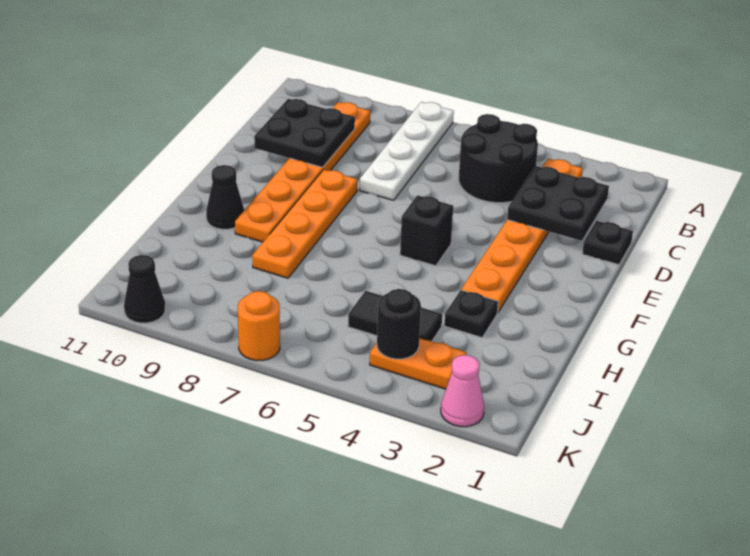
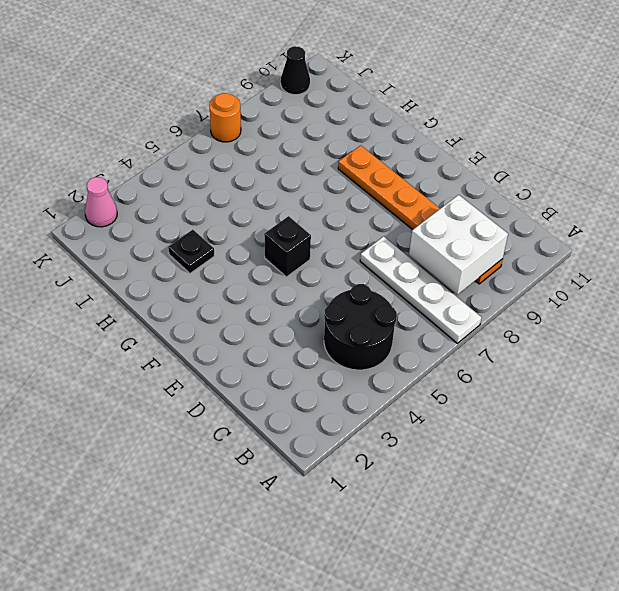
white brick B8:C9 level 2 -> black plate C9:D10 level 2
none -> orange plate B3:G3 level 1
none -> black plate D1 level 1
none -> orange plate E8:H8 level 1

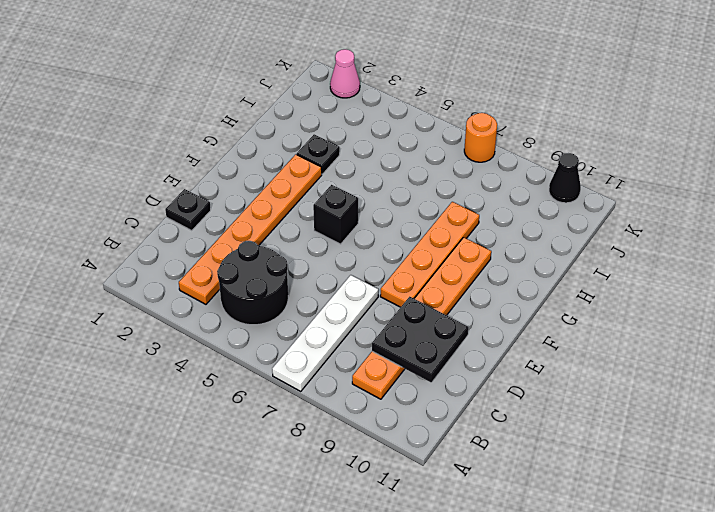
none -> black cone G10 level 1
none -> black tile I4:I5 level 1
none -> orange plate J3:J4 level 1

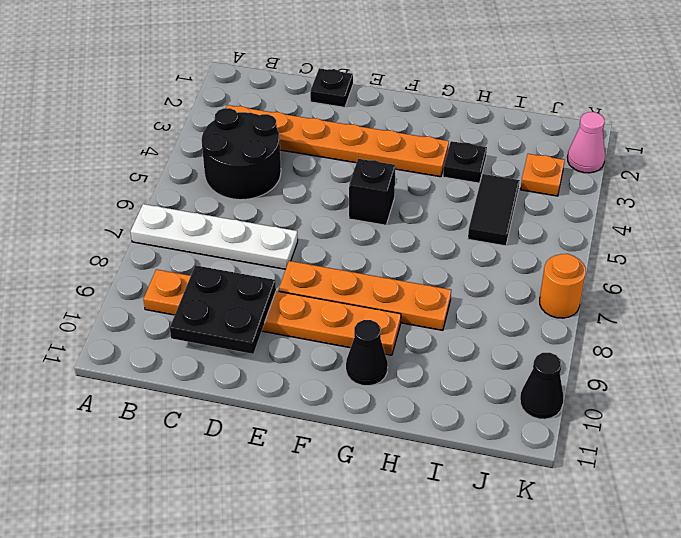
orange plate J3 level 1 -> orange plate J3:J4 level 1
none -> black plate C2:D3 level 2
none -> black round brick J4 level 2

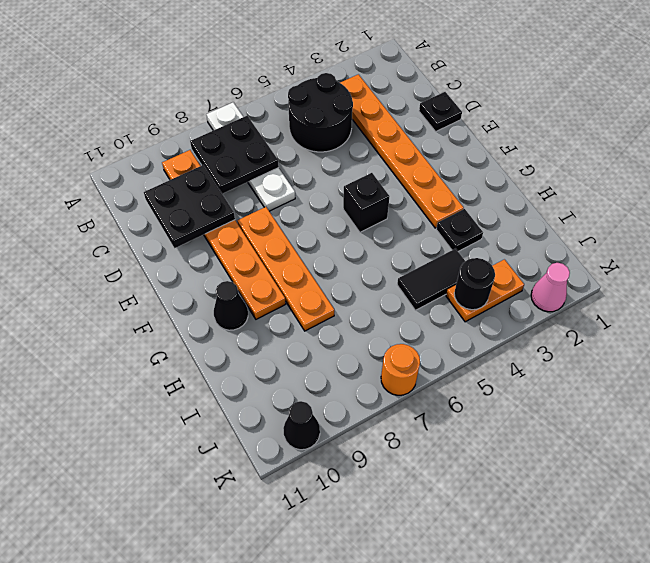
black plate B7:C8 level 2 -> black plate C2:D3 level 2

